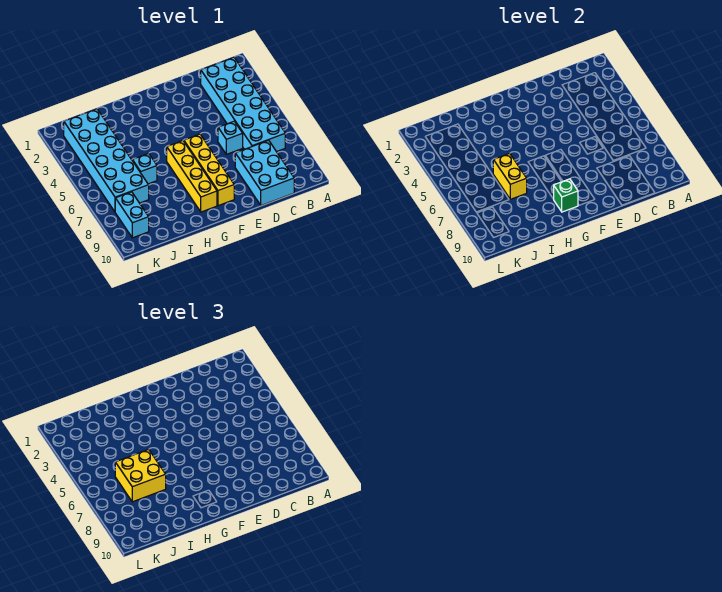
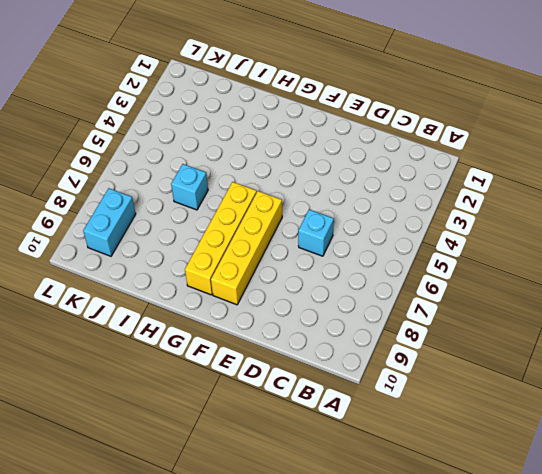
none -> cyan brick B2:C7 level 1
none -> cyan brick C8:D10 level 1

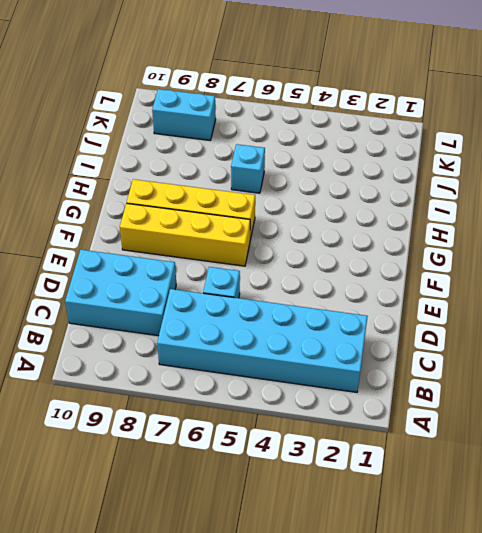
none -> cyan brick J2:K7 level 1
none -> green brick G9 level 2

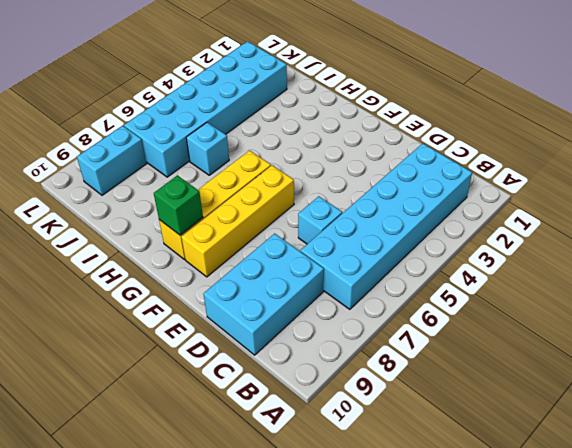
none -> yellow brick I6:I7 level 2
none -> yellow brick I6:J7 level 3

